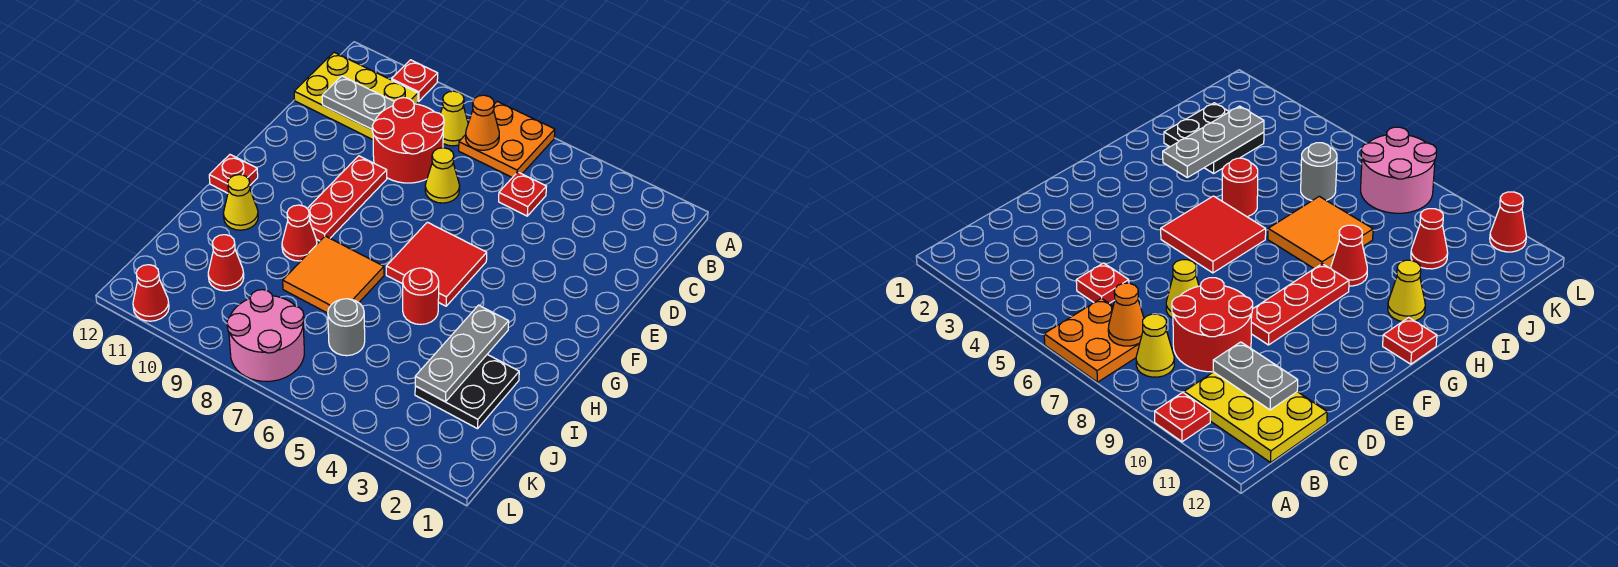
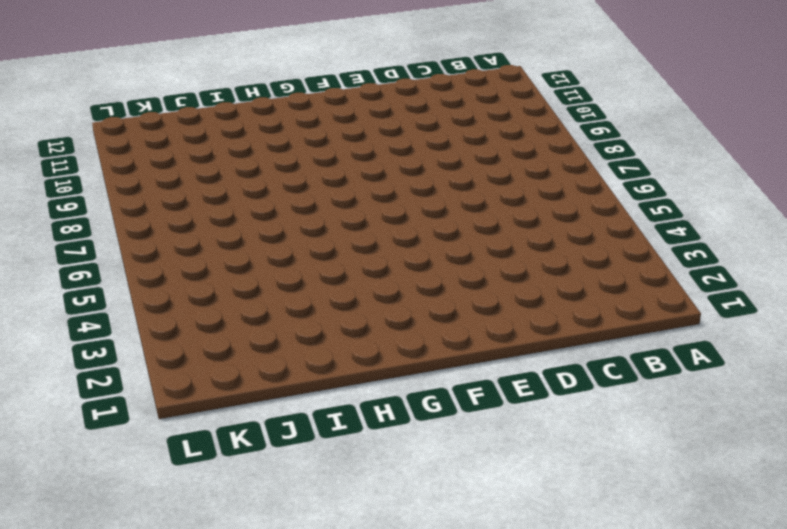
none -> orange plate A6:B7 level 1
none -> red plate A10 level 1
none -> yellow cone B8 level 1

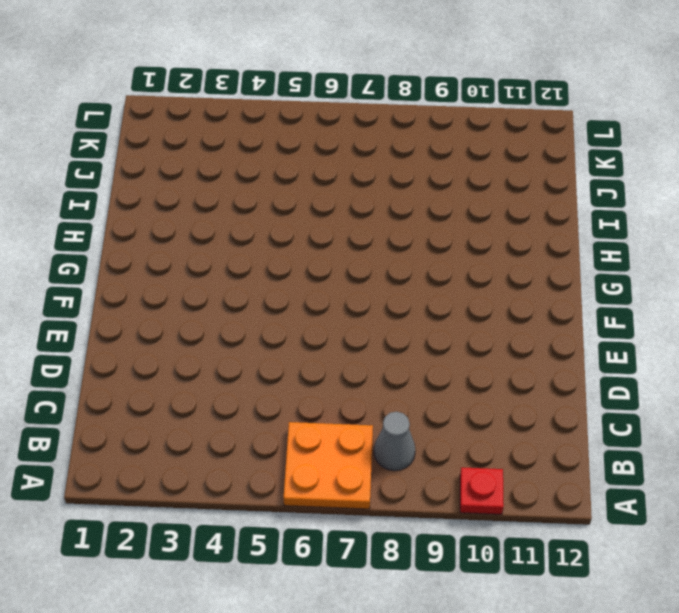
grey cone B8 level 1 -> yellow cone B8 level 1
none -> yellow plate B10:C12 level 1
none -> red plate C5 level 1
none -> red round brick C8:D9 level 1

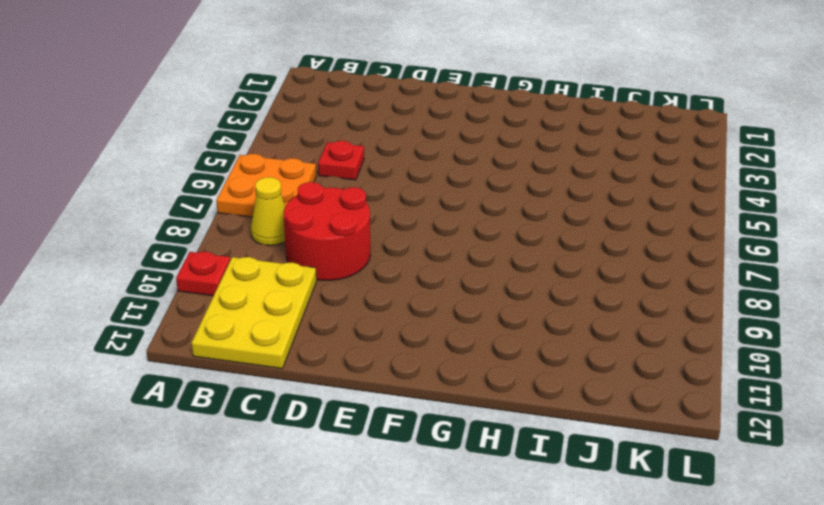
none -> yellow cone D7 level 1
none -> red plate E9:G9 level 1
none -> red tile F5:G6 level 1

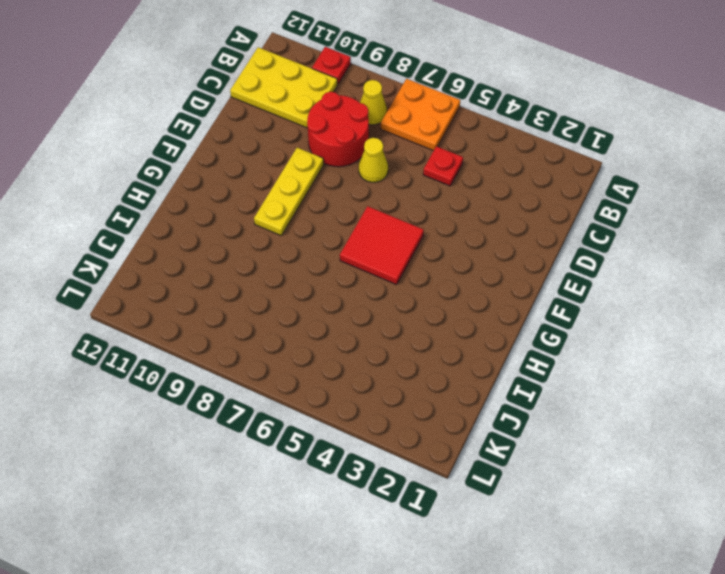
yellow plate E9:G9 level 1 -> red plate E9:G9 level 1
none -> red plate G12 level 1
none -> red round brick H5 level 1
none -> orange tile H7:I8 level 1

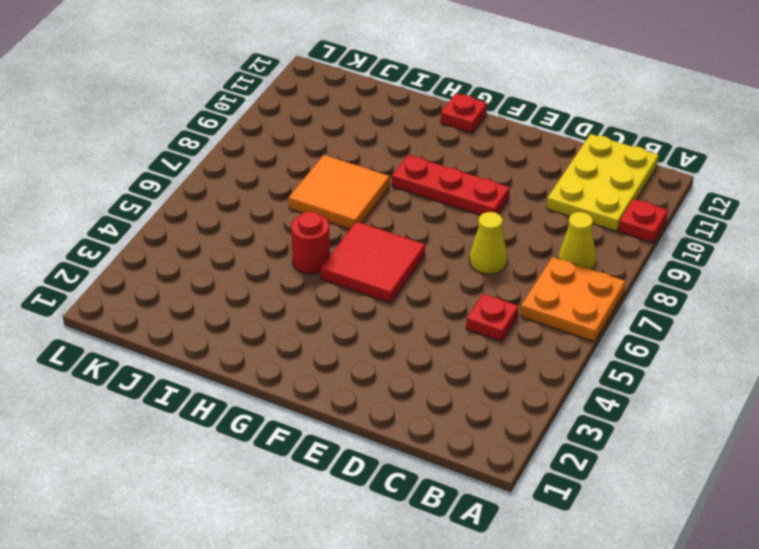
none -> red round brick C8:D9 level 1
none -> red cone H9 level 1
none -> yellow cone H11 level 1

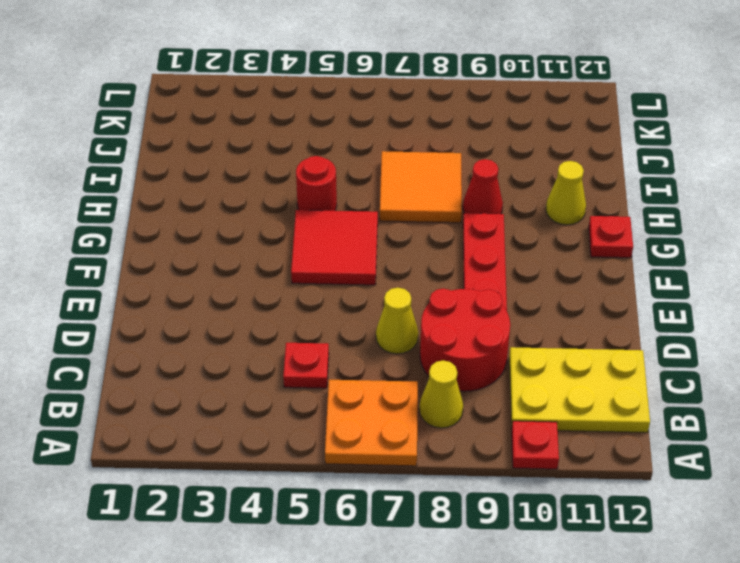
none -> black plate I2:J3 level 1
none -> grey round brick J6 level 1
none -> red cone J10 level 1

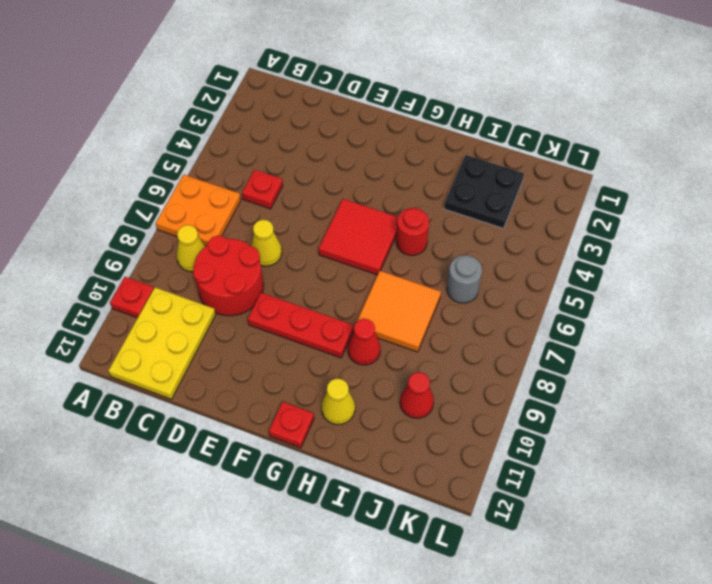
none -> pink round brick K7:L8 level 1
none -> red cone L11 level 1
none -> orange cone B7 level 2

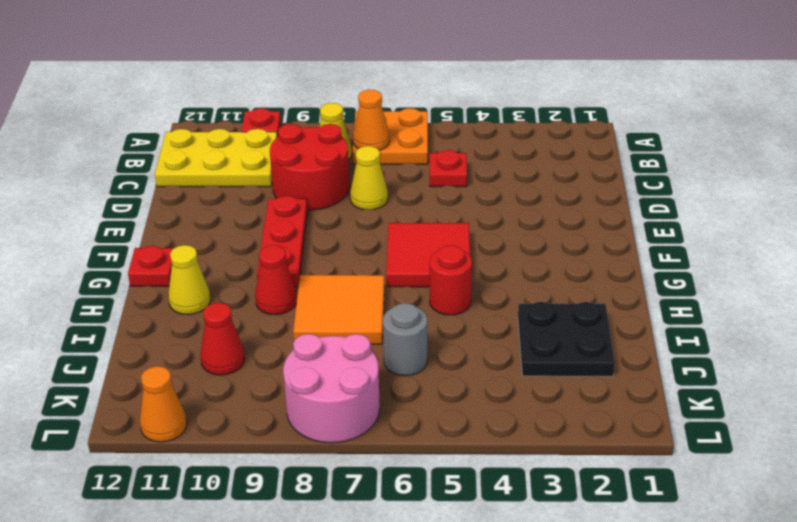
orange cone L11 level 1 -> red cone L11 level 1
none -> grey plate C10:C11 level 2
none -> grey plate H3:J3 level 2

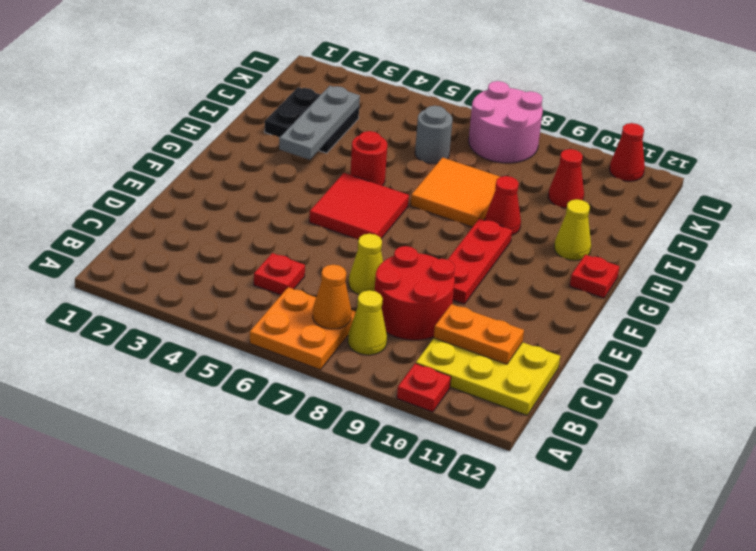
orange plate C10:C11 level 2 -> grey plate C10:C11 level 2

